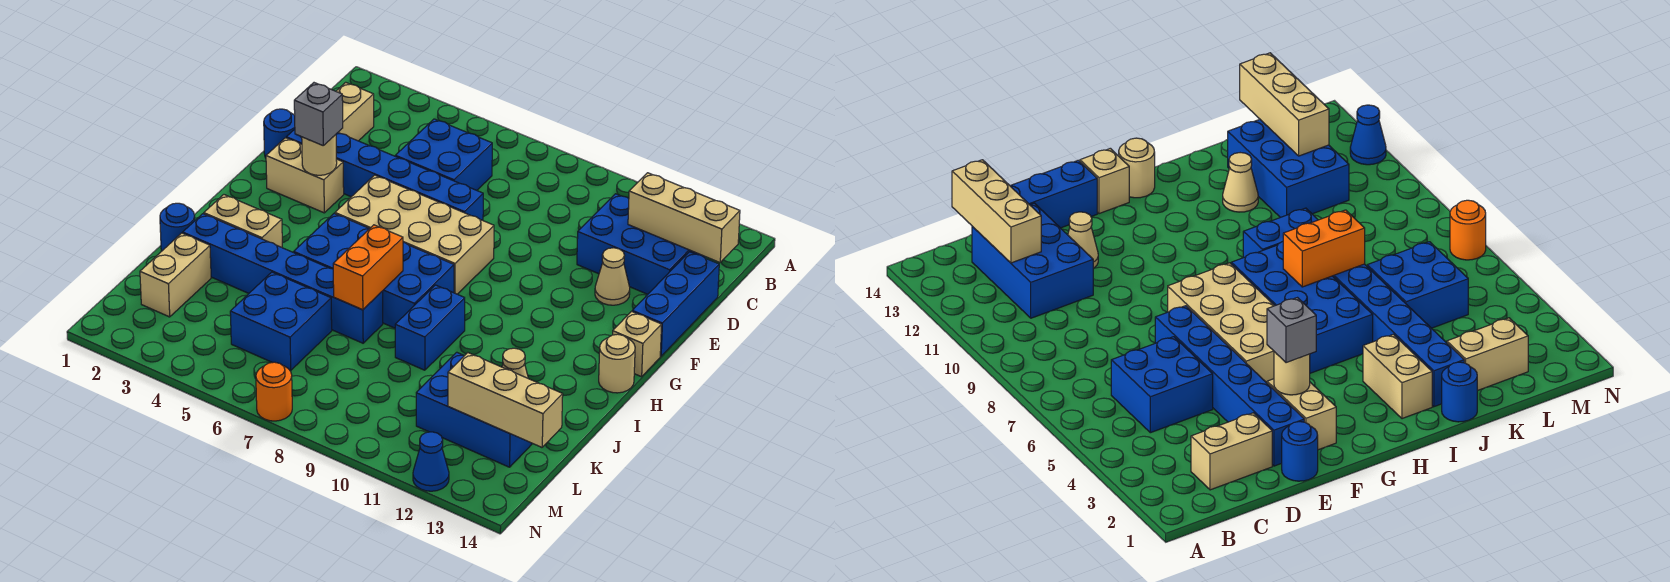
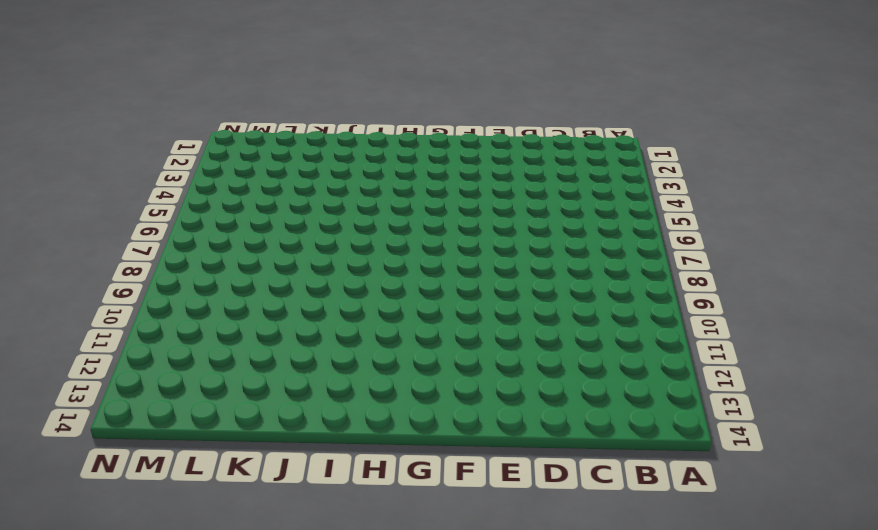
none -> tan brick C2:D2 level 1
none -> blue brick C5:D6 level 1
none -> blue brick C11:D13 level 1

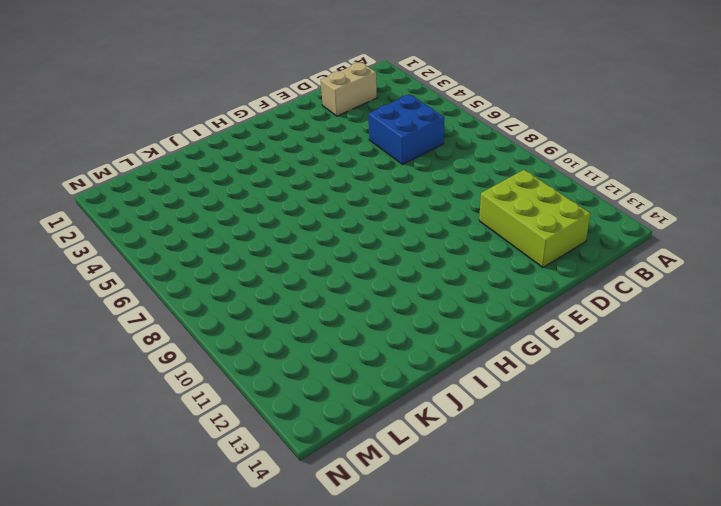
lime brick C11:D13 level 1 -> blue brick C11:D13 level 1
none -> blue brick D14:F14 level 1
none -> blue round brick E1 level 1
none -> blue brick E2:E7 level 1

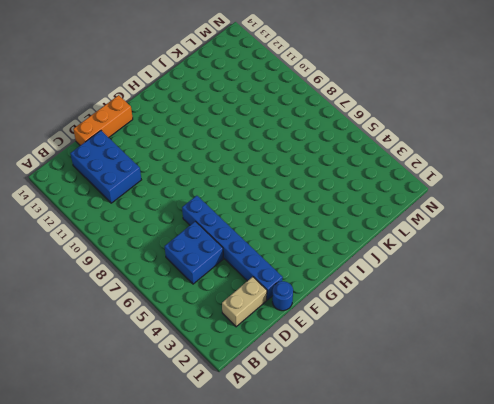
orange brick D14:F14 level 1 -> blue brick D14:F14 level 1
none -> tan cone E12 level 1
none -> tan brick F2:F3 level 1
none -> tan brick F5:G8 level 1

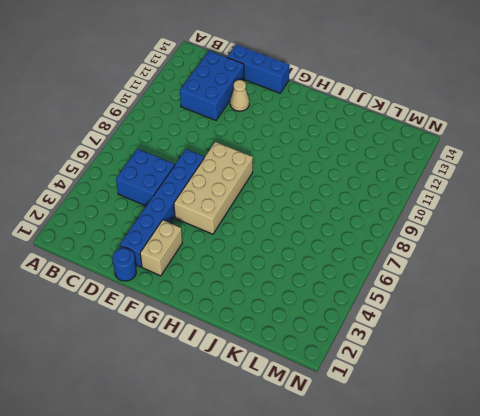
none -> tan brick C2:D2 level 1
none -> tan brick G14 level 1
none -> blue brick H5:I8 level 1

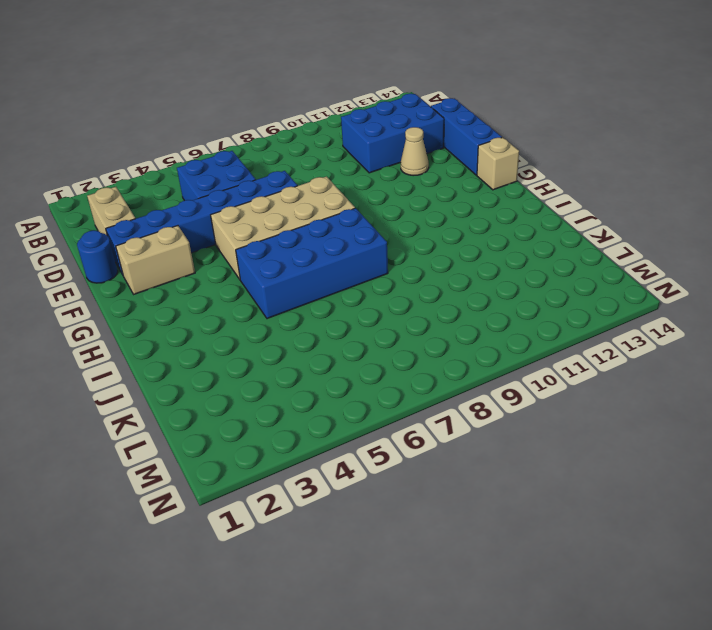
none -> tan round brick H14 level 1
none -> tan brick I2:I3 level 1
none -> blue brick I9:J9 level 1

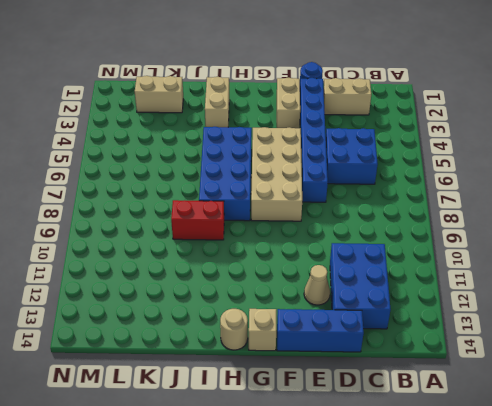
red brick I9:J9 level 1 -> blue brick I9:J9 level 1
none -> blue round brick J1 level 1
none -> blue brick J2:J7 level 1
none -> tan cone J12 level 1

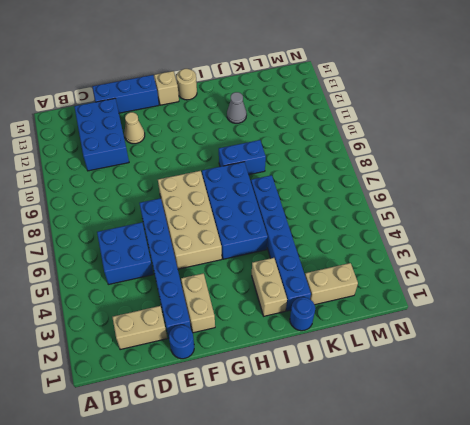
grey cone J12 level 1 -> tan cone J12 level 1
none -> blue brick K5:L6 level 1
none -> blue brick K11:L13 level 1
none -> orange round brick N7 level 1

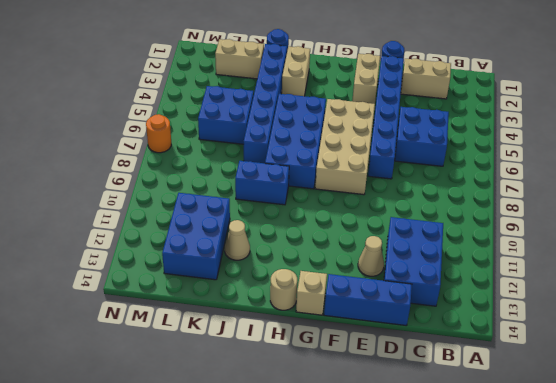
none -> blue cone N12 level 1
none -> tan brick C12:C14 level 2
none -> tan round brick F3 level 2

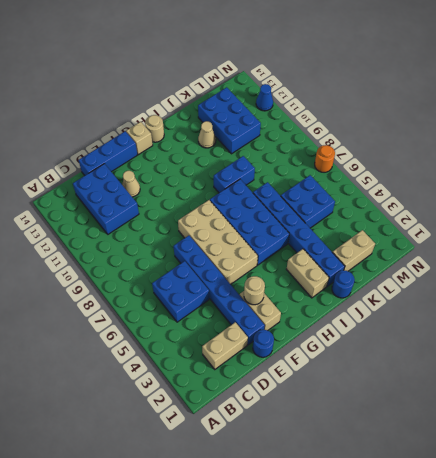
none -> tan brick C12:C14 level 2
none -> orange brick I7:J7 level 2
none -> tan brick L12:L14 level 2

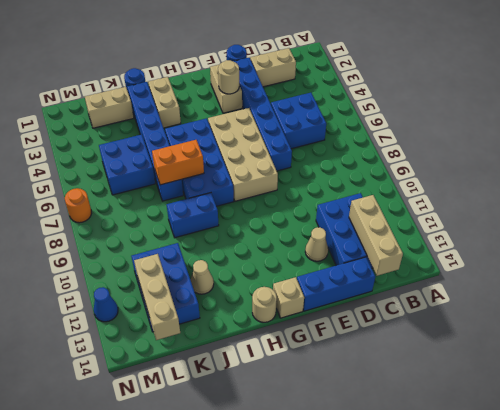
none -> grey brick F3 level 3

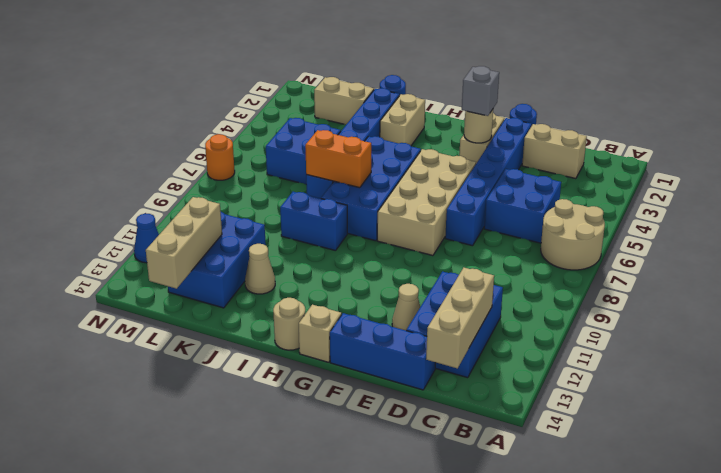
tan round brick A6:B7 level 1 -> none

